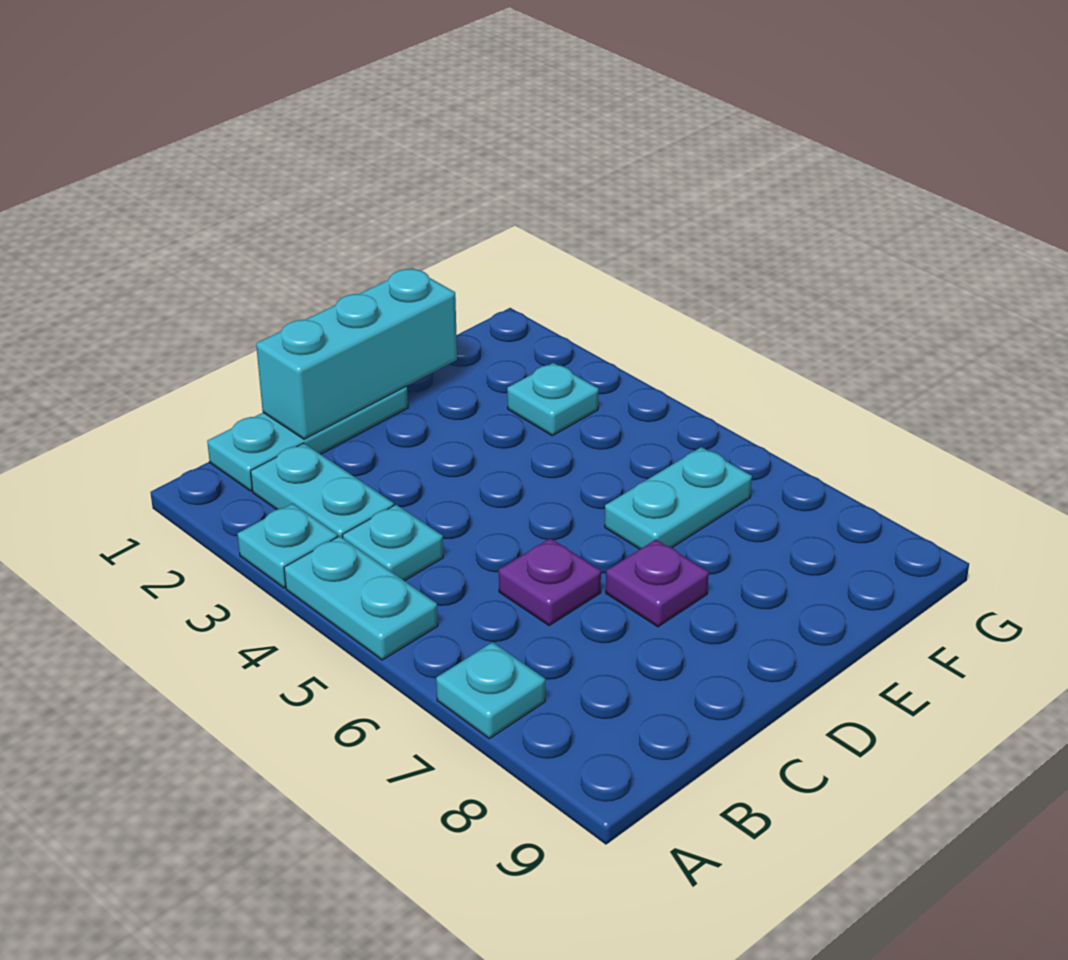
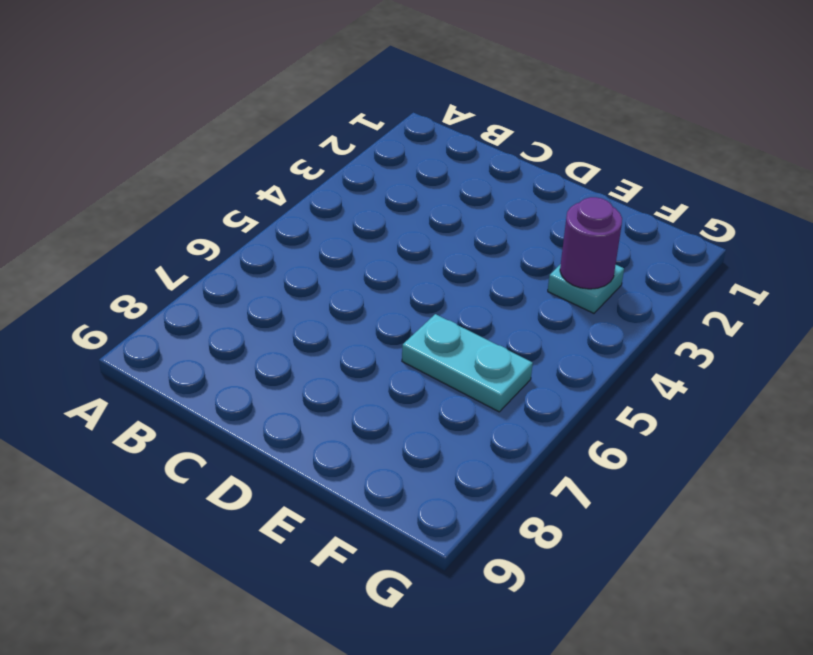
purple round brick F3 level 2 -> none
none -> cyan plate A3 level 1
none -> cyan plate A4:A5 level 1

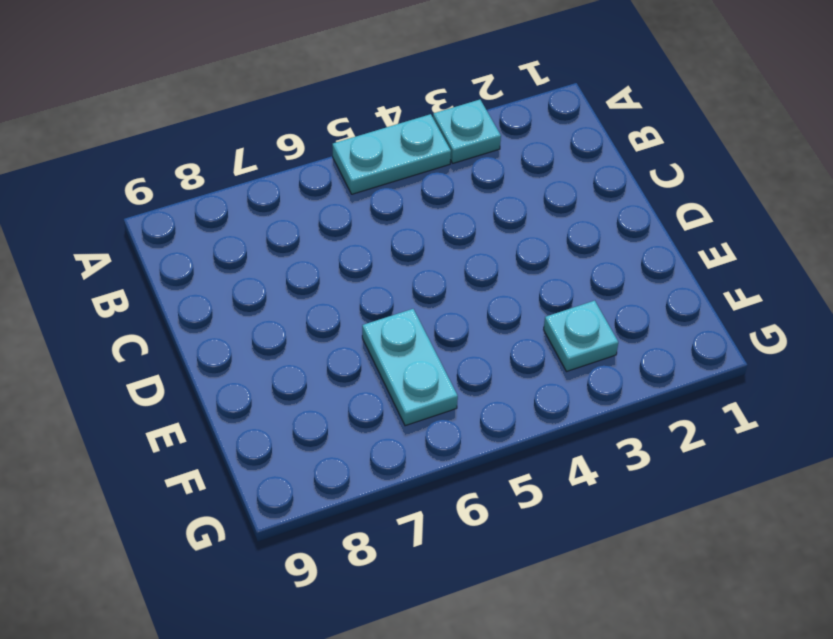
none -> cyan plate A7 level 1
none -> cyan plate B1:D1 level 1

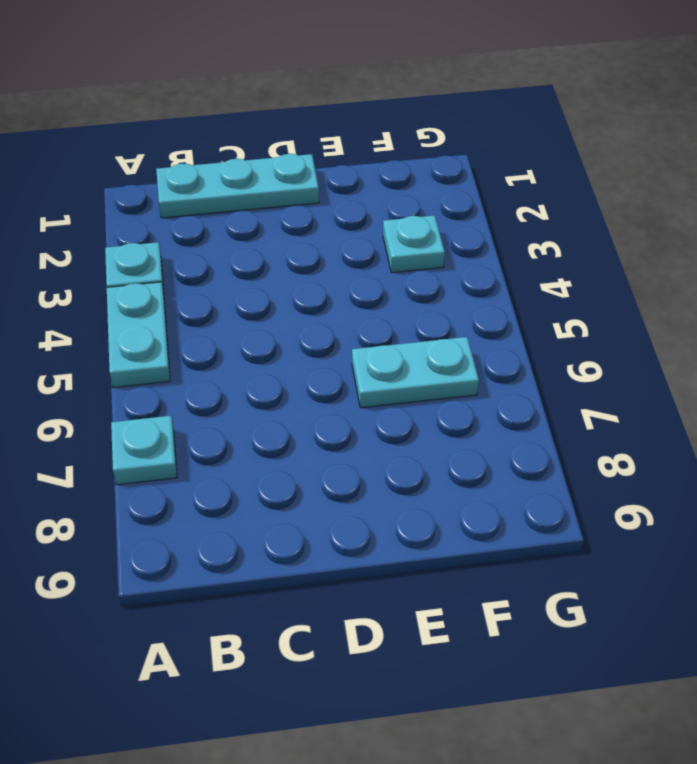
none -> cyan plate B2:B3 level 1
none -> cyan plate B4 level 1

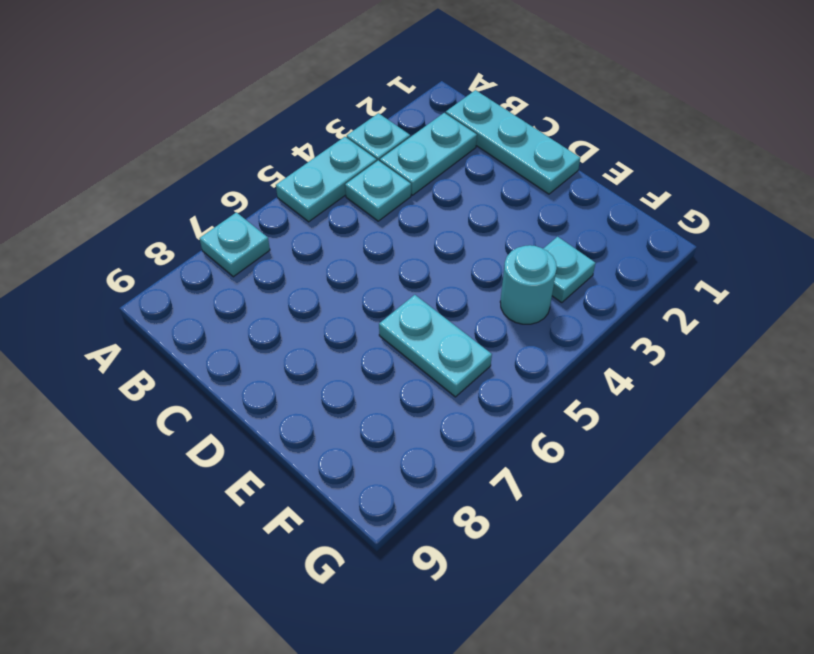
cyan round brick F4 level 1 -> none
none -> purple plate C6 level 1
none -> purple plate D7 level 1

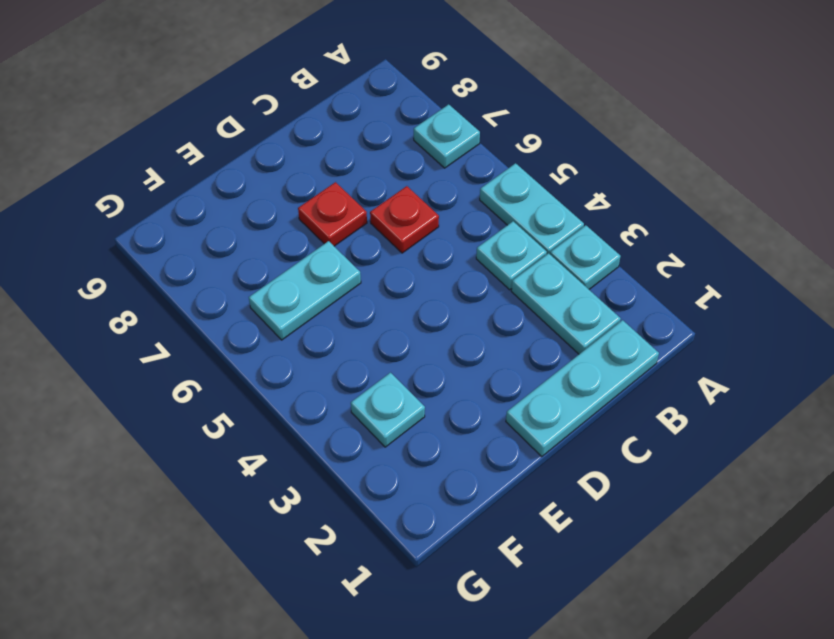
red plate C6 level 1 -> purple plate C6 level 1
red plate D7 level 1 -> purple plate D7 level 1
none -> cyan brick C1:E1 level 2

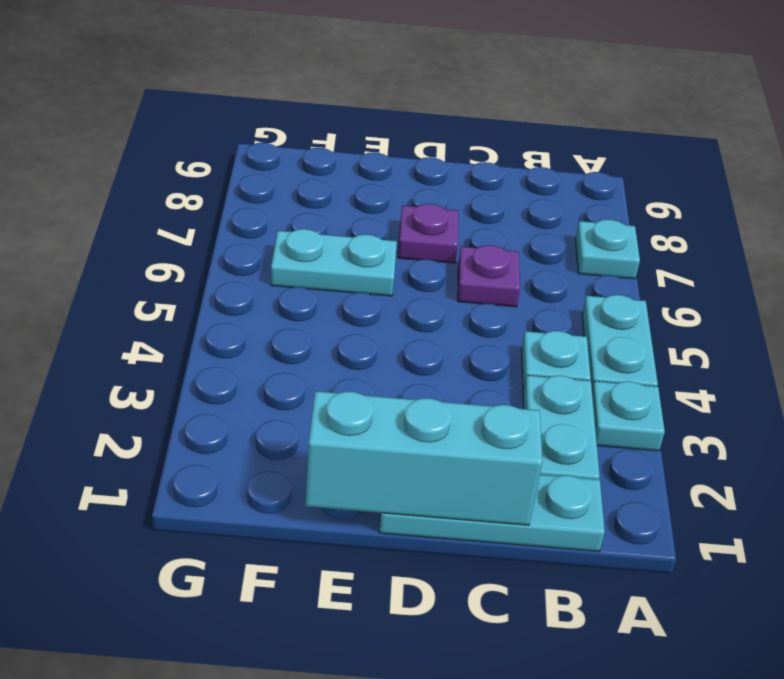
none -> cyan plate F3 level 1

